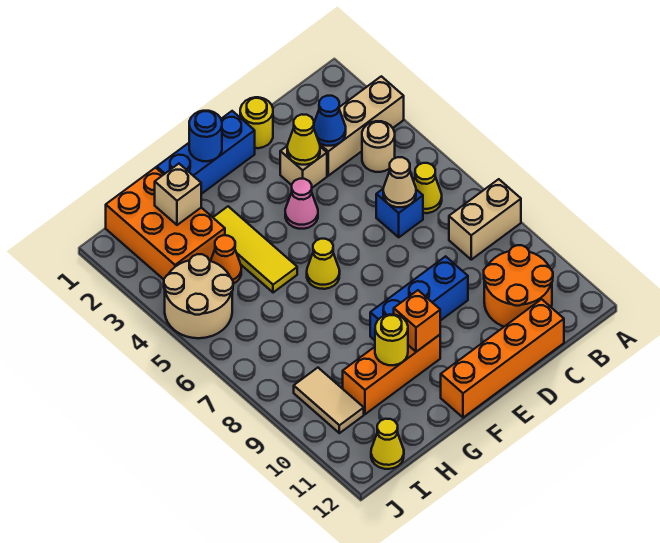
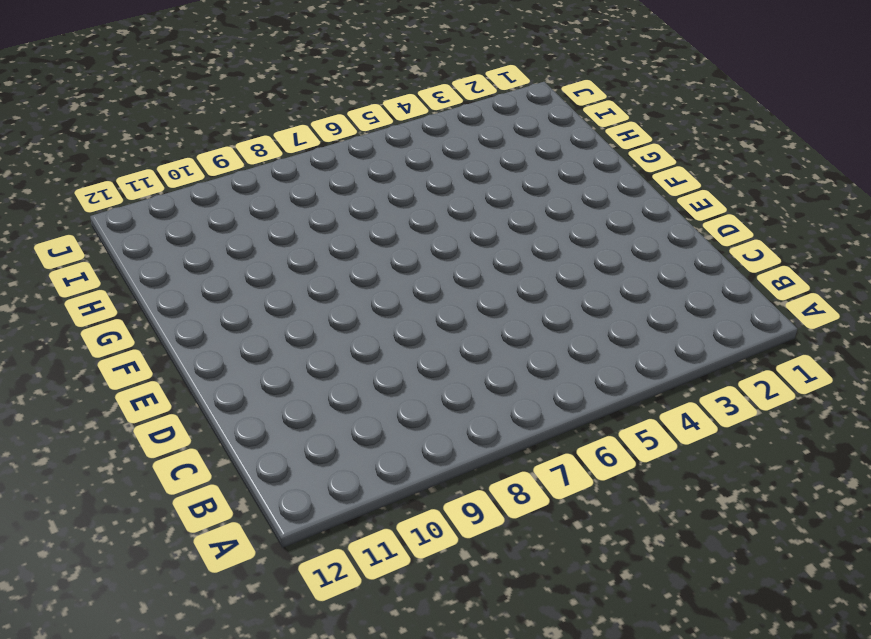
none -> tan brick A3:C3 level 1
none -> tan brick A8:B8 level 1
none -> tan round brick B4 level 1

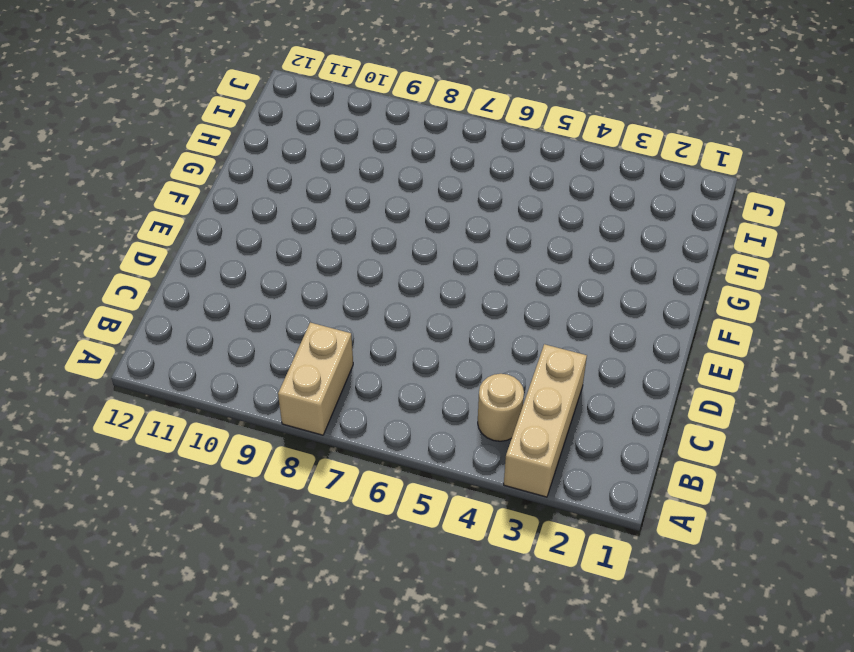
none -> yellow cone B6 level 1
none -> orange round brick B10:C11 level 1
none -> blue brick C6 level 1

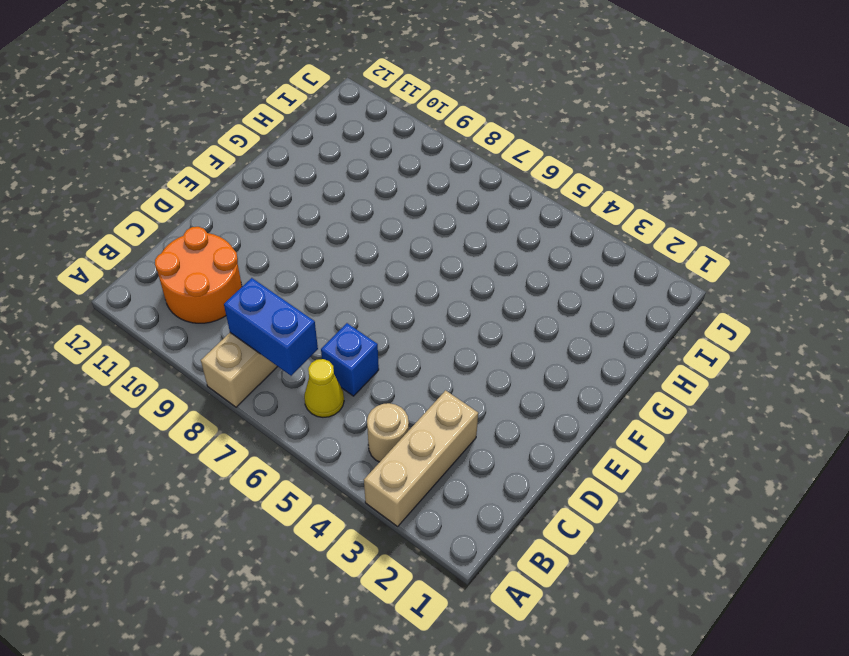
blue brick B7:B8 level 2 -> none
none -> orange brick C12:F12 level 1
none -> yellow round brick D1 level 1
none -> tan brick D3 level 1

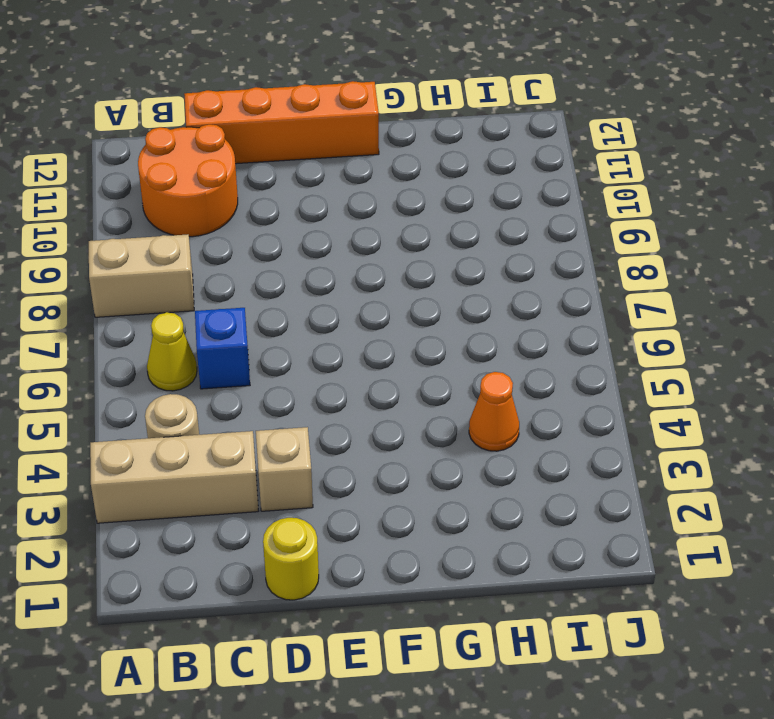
none -> blue brick D9:F9 level 1
none -> blue brick E1:G1 level 1
none -> pink cone E4 level 1

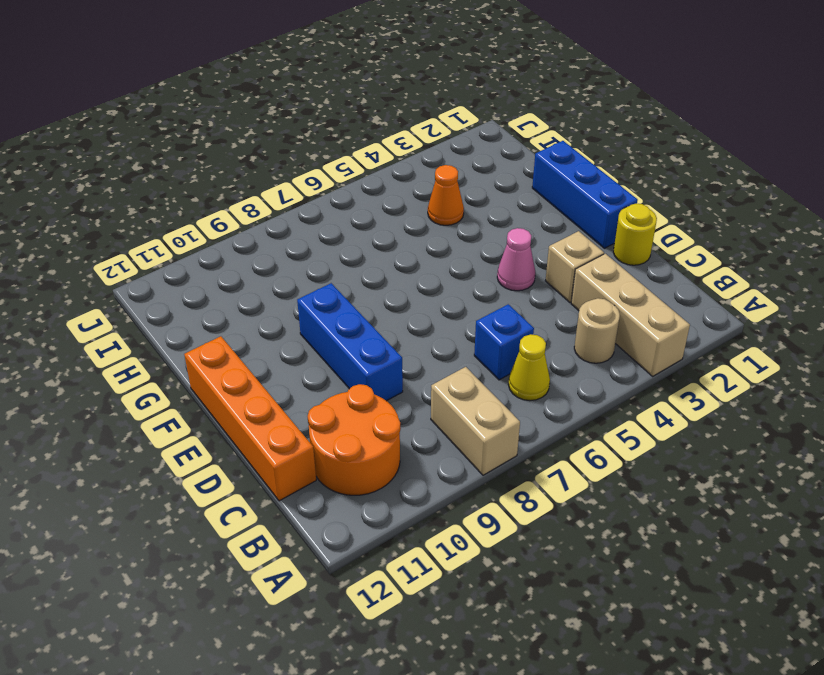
none -> yellow cone F6 level 1
none -> orange brick F10:H10 level 1
none -> yellow tile G3:G5 level 1

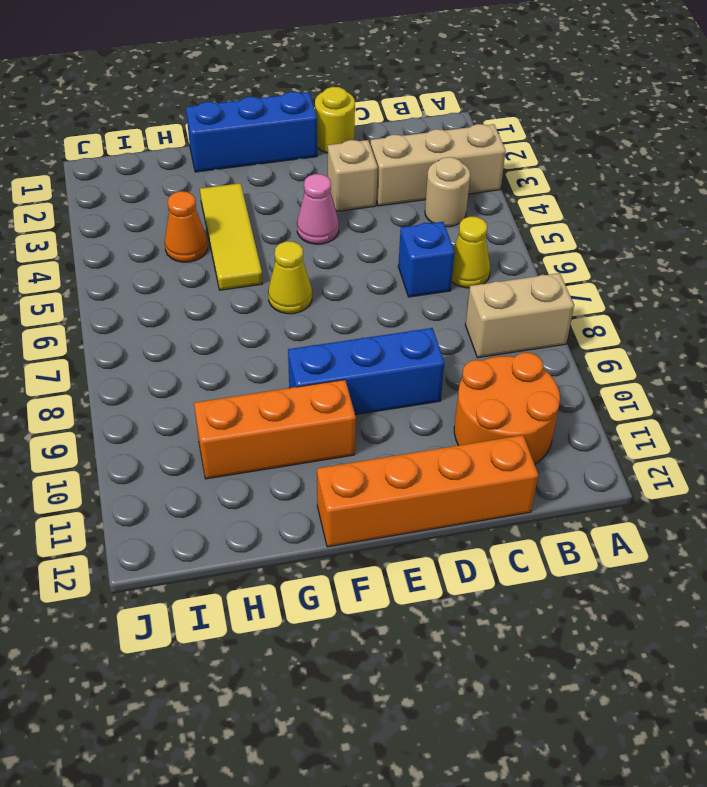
none -> orange brick H1:I3 level 1
none -> tan round brick I4:J5 level 1
none -> tan tile I9:I10 level 1

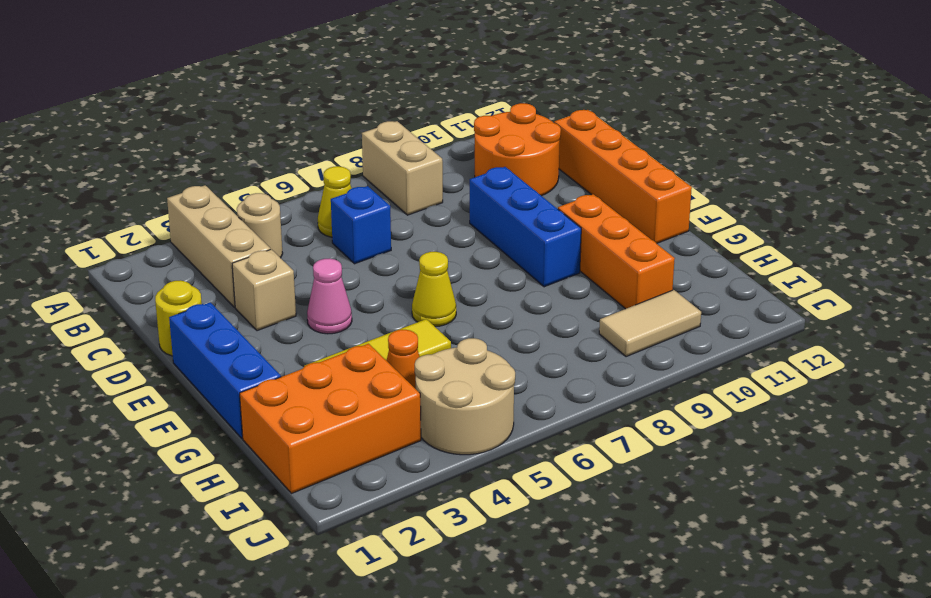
none -> yellow cone I12 level 1
none -> blue cone C3 level 2
none -> tan cone C6 level 2

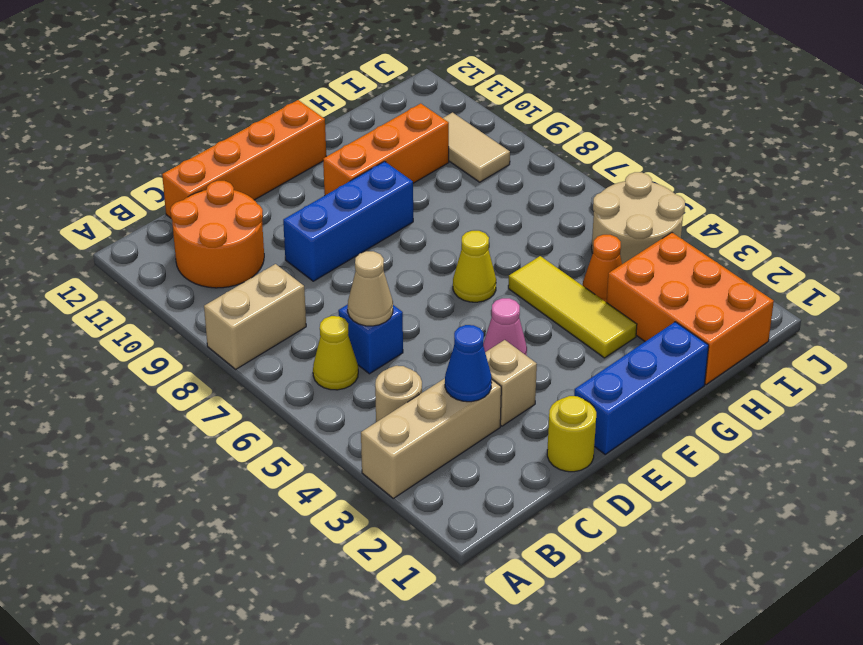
none -> yellow cone I12 level 1
none -> yellow cone D3 level 2
none -> blue round brick F1 level 2

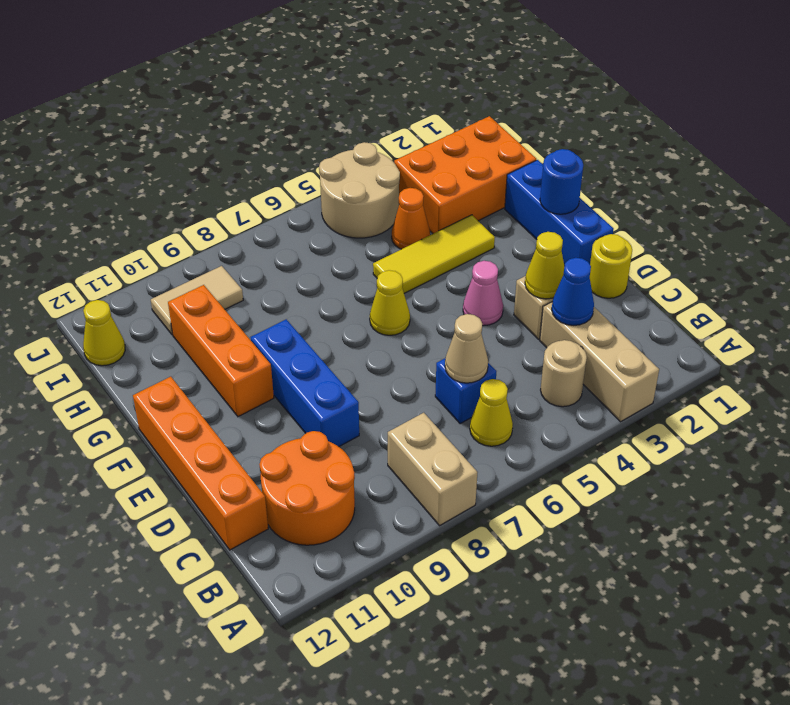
none -> orange brick F10 level 2
none -> yellow round brick G10 level 2
none -> tan brick H2 level 2

